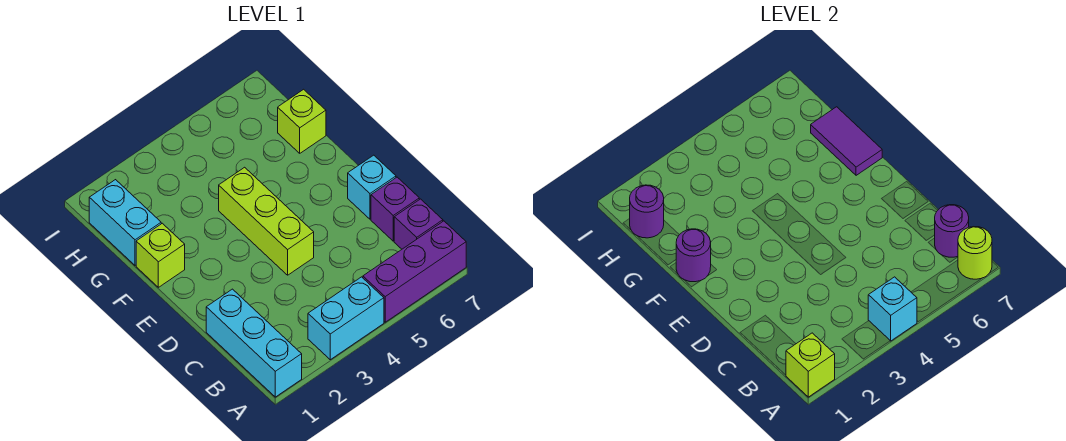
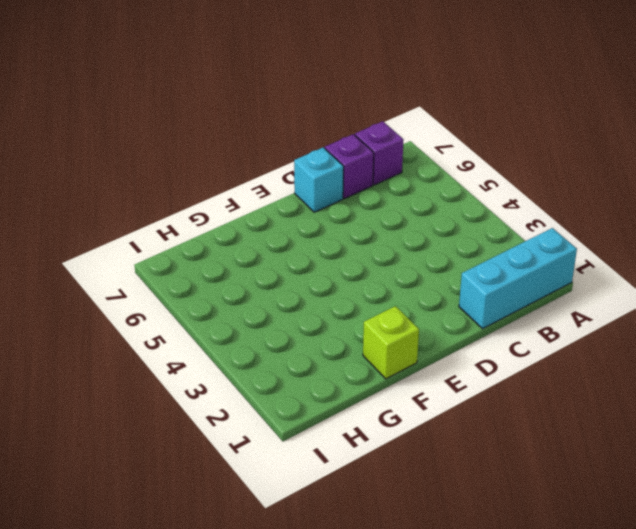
none -> cyan brick A3:A4 level 1
none -> purple brick A5:A7 level 1
none -> lime brick D4:F4 level 1

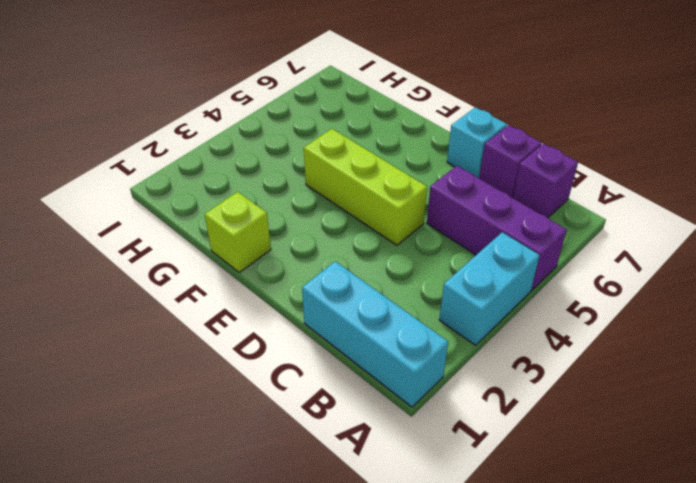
purple brick A5:C5 level 1 -> purple brick A5:A7 level 1
none -> cyan brick G1:H1 level 1
none -> lime brick G7 level 1
none -> lime brick A1 level 2

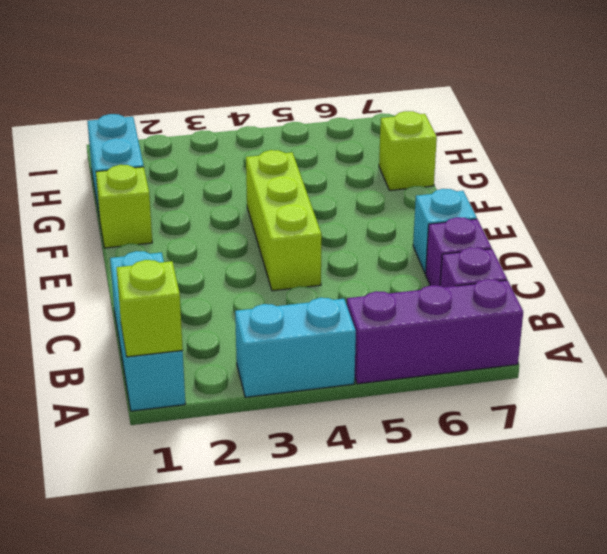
none -> cyan brick A4 level 2
none -> lime round brick A7 level 2
none -> purple round brick B7 level 2

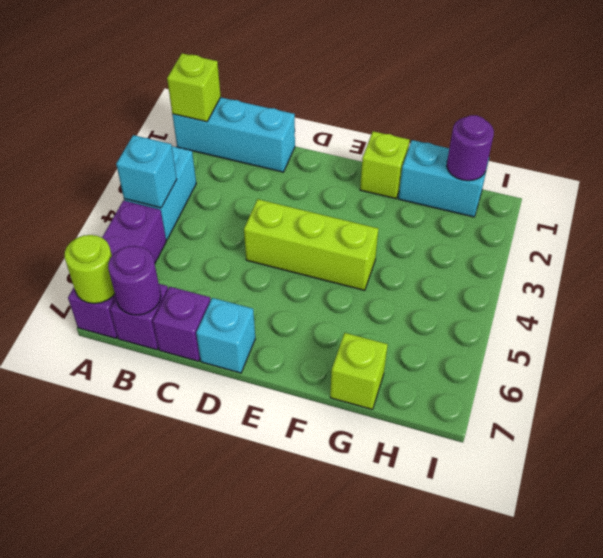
none -> purple round brick F1 level 2
none -> purple tile F7:G7 level 2

